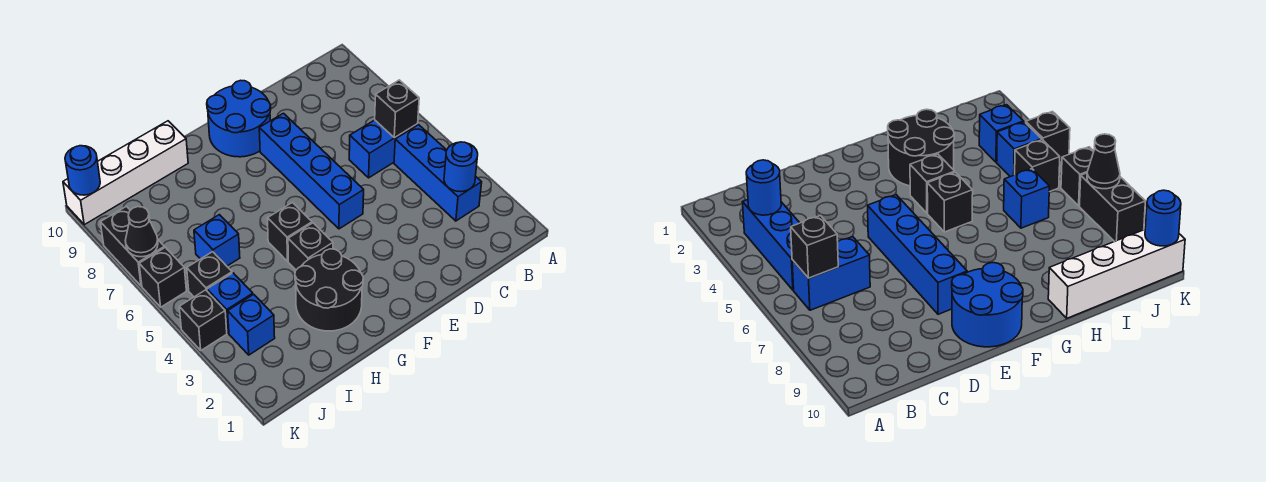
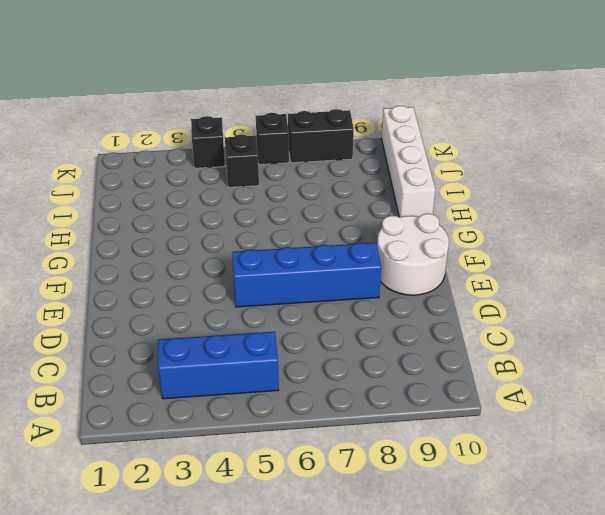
white round brick E9:F10 level 1 -> blue round brick E9:F10 level 1
none -> blue brick B6:C6 level 1
none -> black round brick G2:H3 level 1
none -> black brick G4 level 1

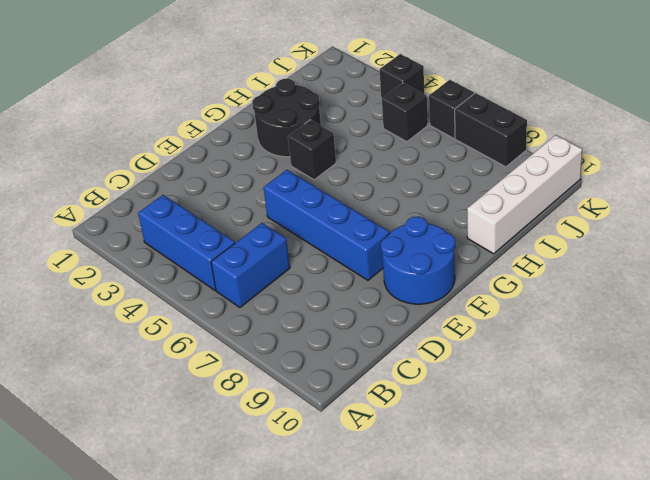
none -> black brick G5 level 1
none -> blue brick I6 level 1
none -> blue brick J3 level 1

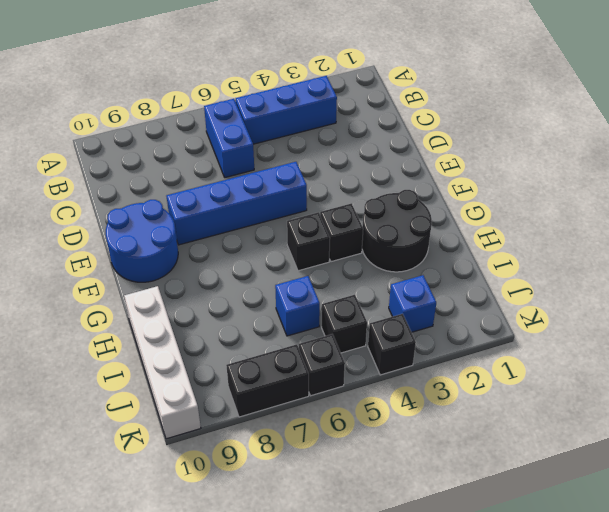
none -> blue brick J4 level 1
none -> blue round brick B3 level 2
none -> black brick B6 level 2

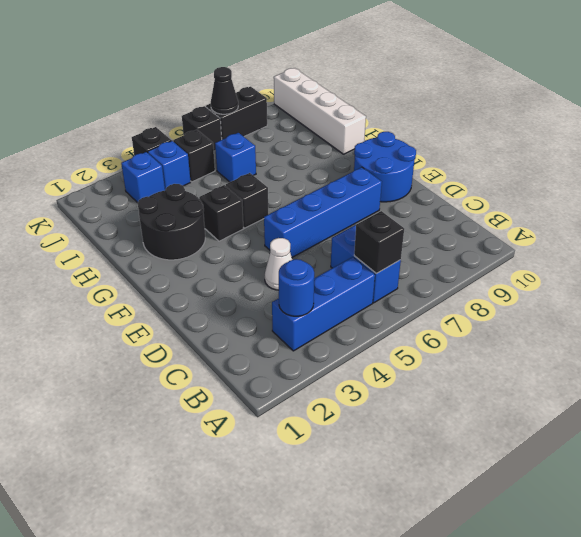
white cone D4 level 1 -> none
none -> blue round brick K10 level 2

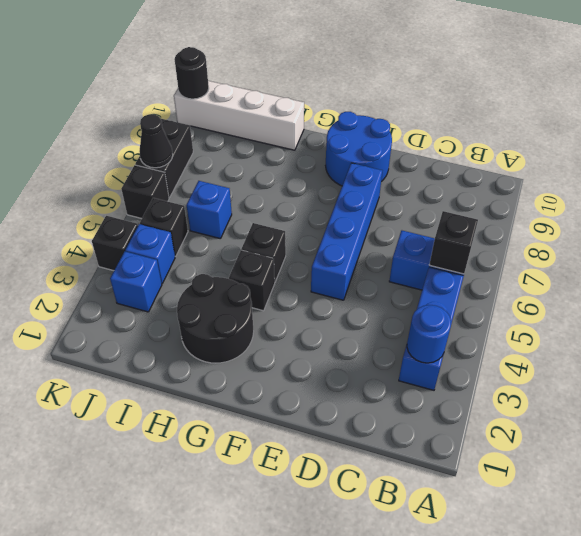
black round brick K10 level 2 -> blue round brick K10 level 2

